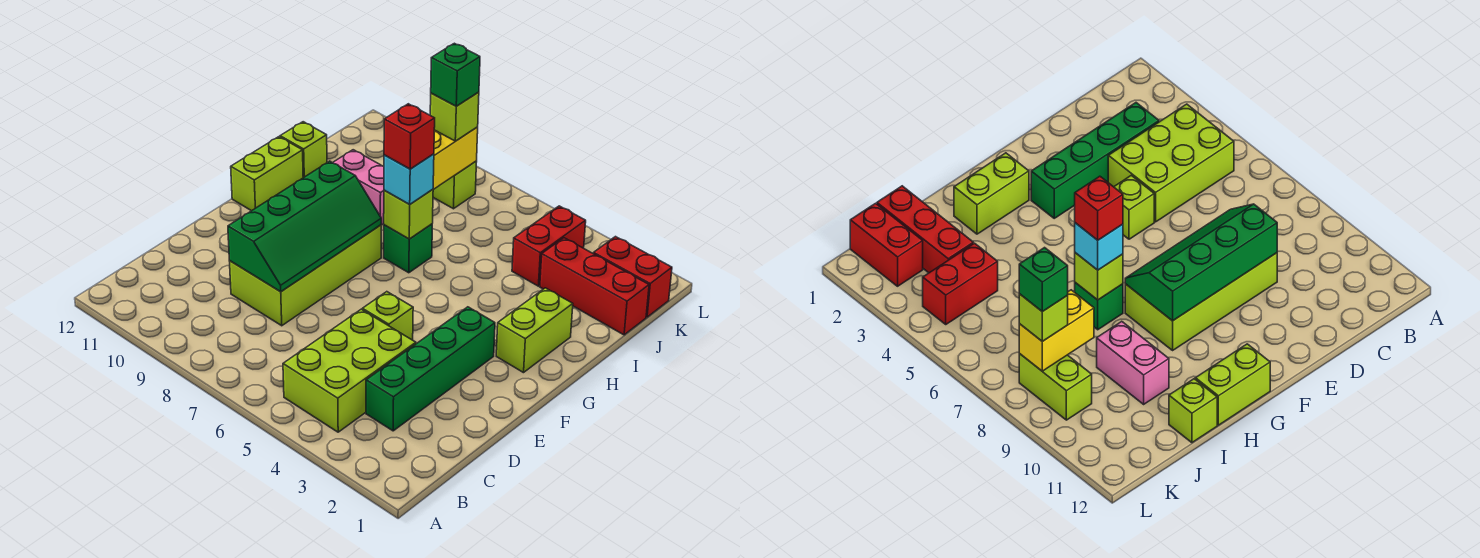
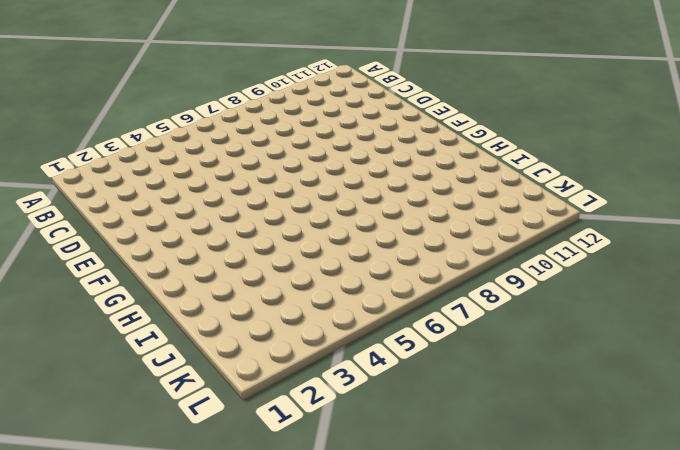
none -> lime brick B4:D5 level 1
none -> green brick C3:F3 level 1
none -> lime brick D8:G9 level 1

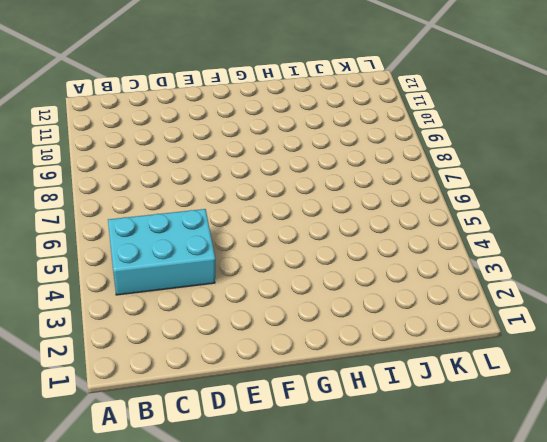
cyan brick B4:D5 level 1 -> lime brick B4:D5 level 1
none -> green brick C3:F3 level 1
none -> lime brick D8:G9 level 1
none -> lime brick E5 level 1

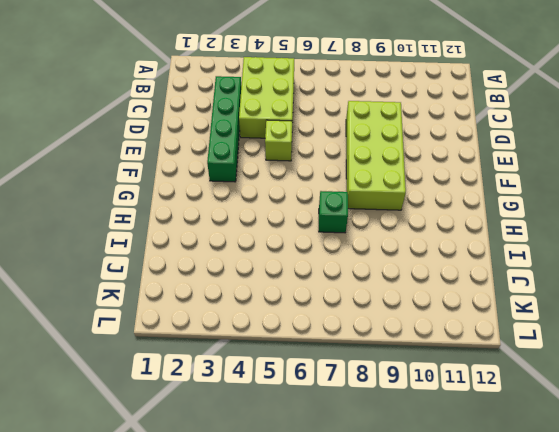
none -> lime brick G2:H2 level 1
none -> lime brick G12:H12 level 1
none -> pink brick I9:I10 level 1

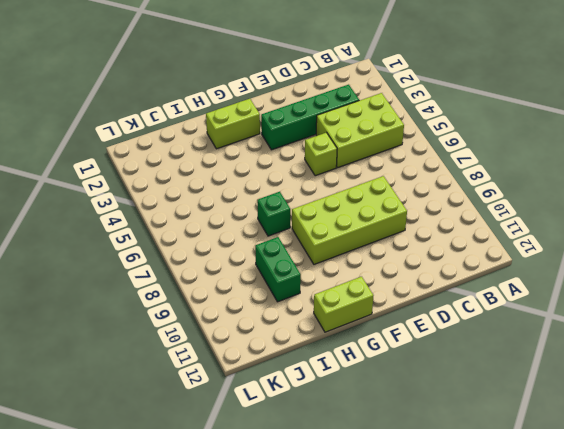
green brick I9:I10 level 1 -> pink brick I9:I10 level 1
none -> lime brick I12 level 1
none -> red brick J1:J3 level 1
none -> red brick J4:K4 level 1

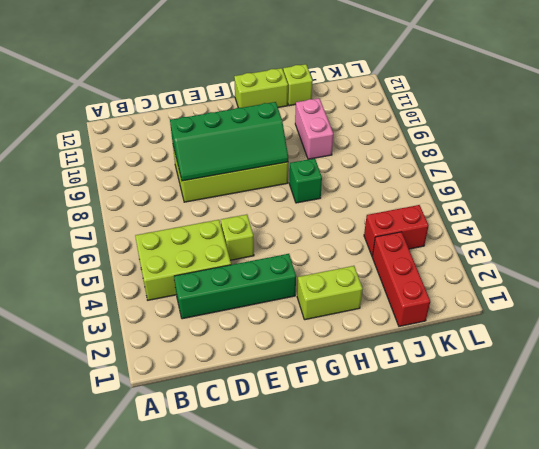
none -> red brick K1:K2 level 1
none -> lime brick K8:K9 level 1
none -> lime brick H7 level 2

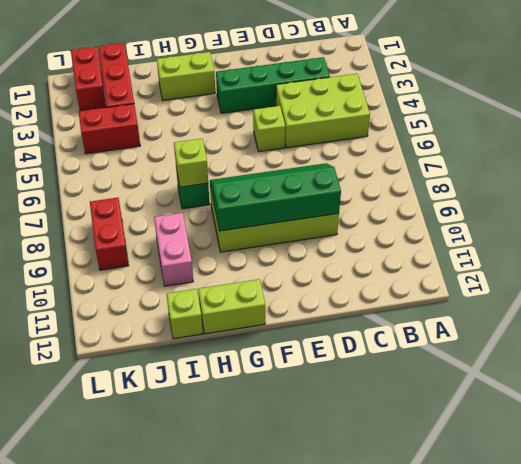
red brick K8:K9 level 1 -> lime brick K8:K9 level 1
none -> yellow brick J8:K8 level 2
none -> cyan brick H7 level 3
none -> lime brick K8 level 3

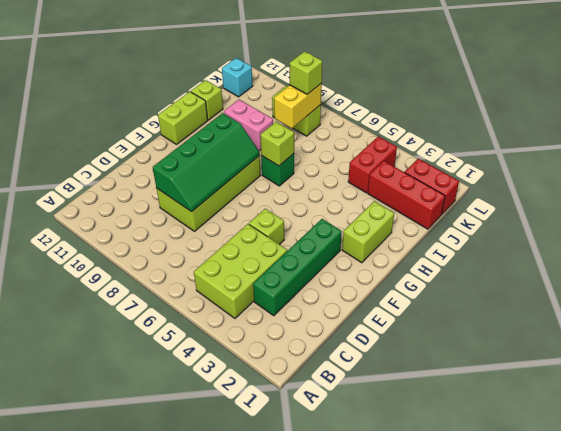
cyan brick K12 level 1 -> cyan brick H7 level 3
none -> red brick H7 level 4
none -> green brick K8 level 4

